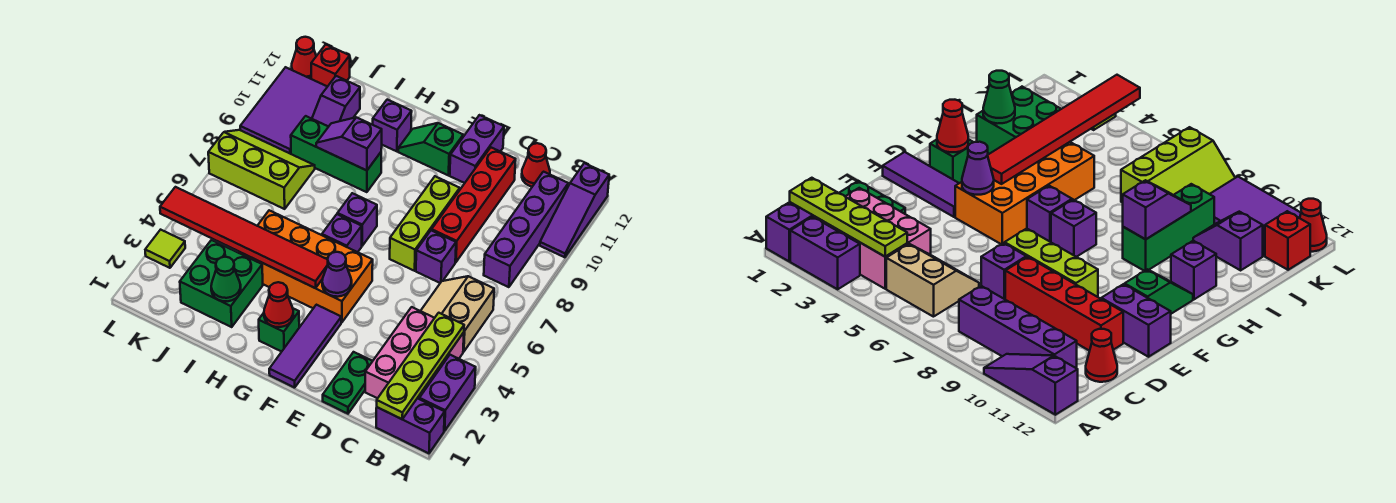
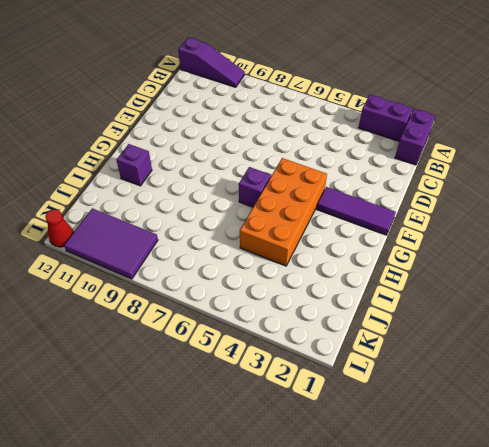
none -> pink brick B2:C4 level 1
none -> tan slope B5:C6 level 1 top B
none -> purple brick B8:B11 level 1
none -> red cone C12 level 1

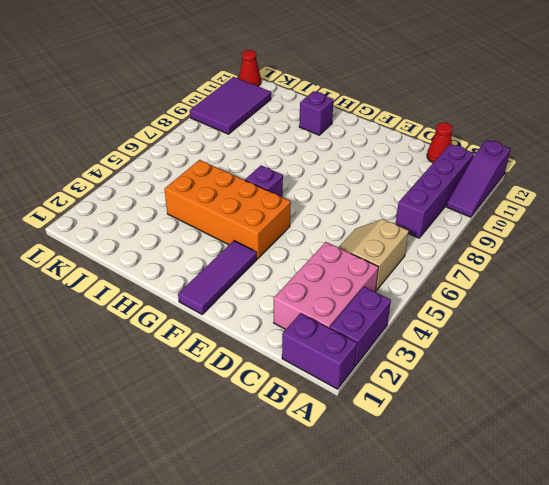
none -> green plate D1:D2 level 1
none -> purple brick D7 level 1
none -> red brick D8:D11 level 1
none -> lime brick E7:E9 level 1

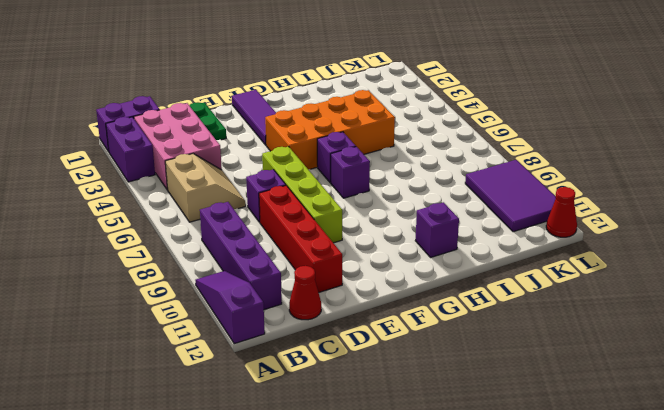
lime brick E6:E9 level 1 -> lime brick E7:E9 level 1
none -> purple brick E11:E12 level 1
none -> green slope F11:G11 level 1 top F
none -> green brick G2 level 1
none -> green brick H9:J9 level 1

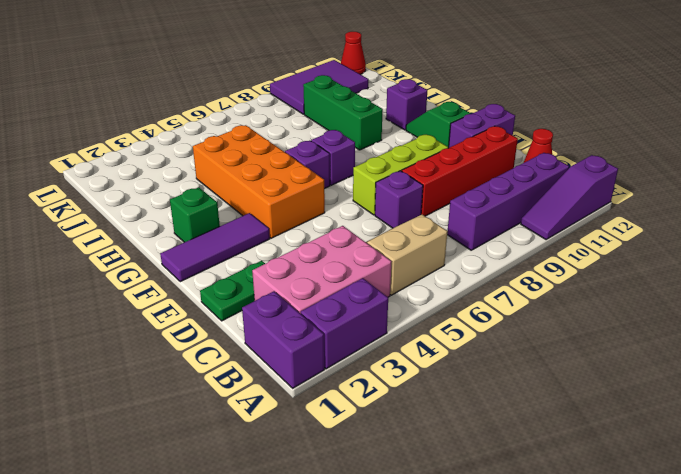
none -> green brick I2:J3 level 1
none -> lime slope J7:L8 level 1 top 7
none -> purple slope J10:J11 level 1 top 11
none -> red brick K12 level 1

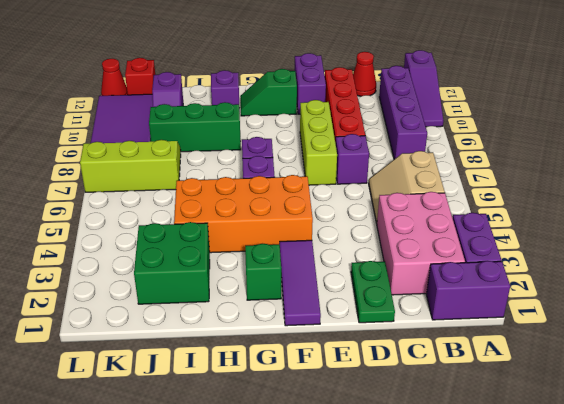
none -> lime tile L3 level 1
none -> lime plate B1:B4 level 2
none -> purple cone F4 level 2
none -> red cone G2 level 2

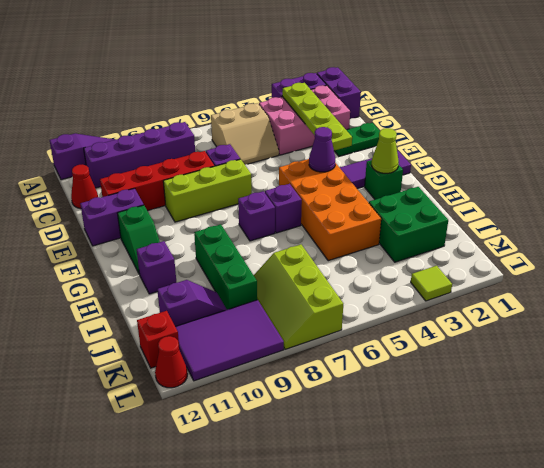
lime plate B3:E3 level 2 -> lime plate B1:B4 level 2
lime cone G2 level 2 -> red cone G2 level 2
none -> red tile G4:L4 level 2
none -> purple slope H9:I9 level 2 top H
none -> green cone I2 level 2

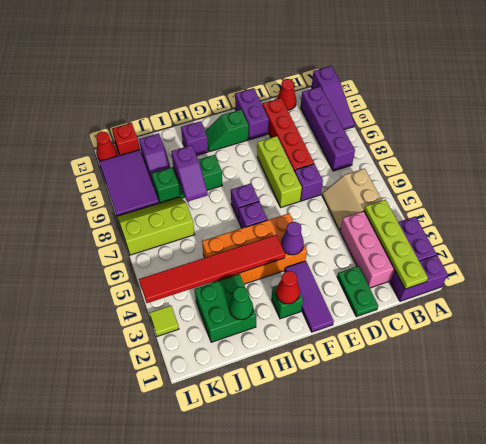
purple slope I8:I9 level 2 top 9 -> purple slope H9:I9 level 2 top H

